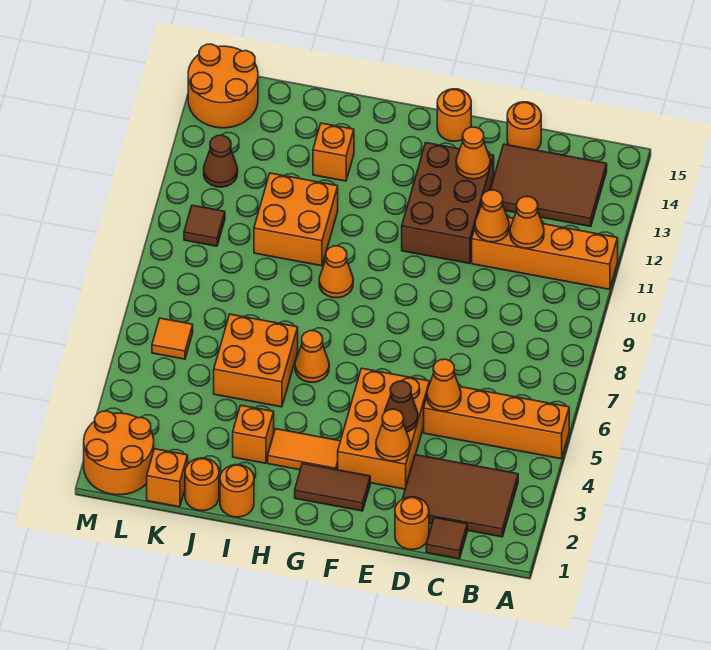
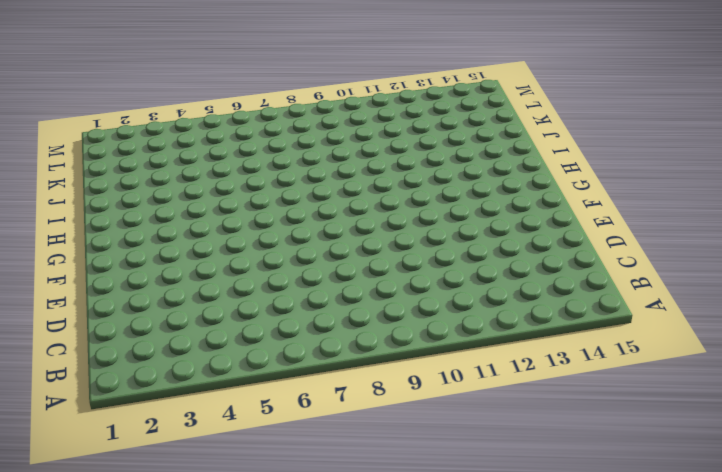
none -> orange brick A5:D5 level 1
none -> orange brick A11:D11 level 1
none -> brown tile B2:D3 level 1
none -> brown tile B13:D14 level 1

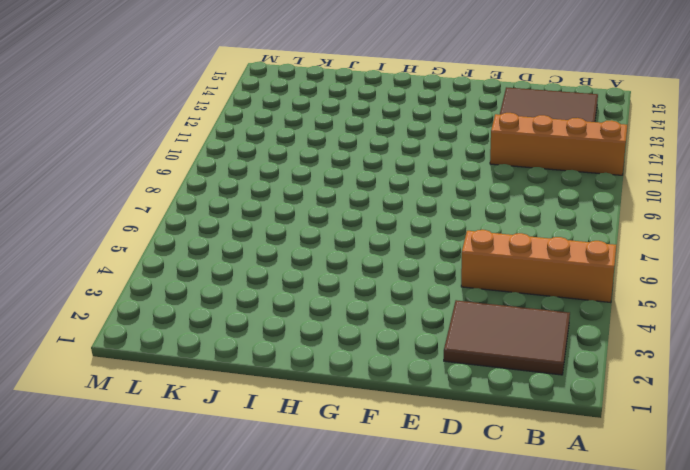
none -> brown tile C1 level 1
none -> orange round brick D1 level 1
none -> orange round brick D15 level 1
none -> orange brick E3:F5 level 1

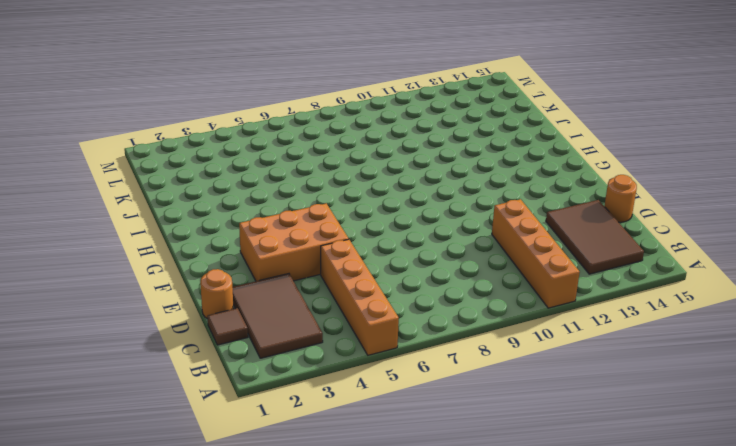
none -> brown brick E11:F13 level 1
none -> brown tile F2:G2 level 1
none -> orange round brick F15 level 1
none -> orange tile G3:H3 level 1

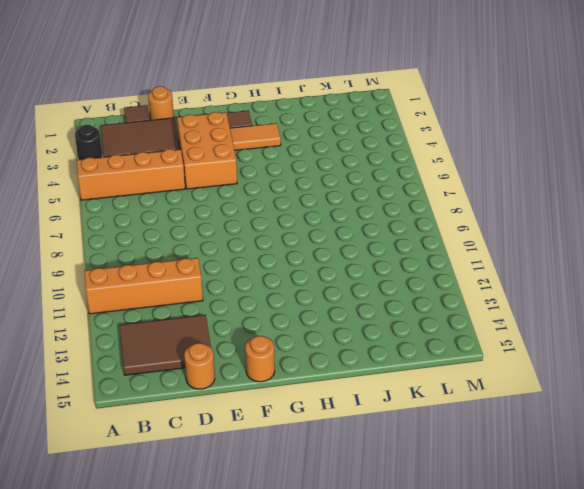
black round brick A3 level 1 -> none
none -> brown brick E11:F13 level 1
none -> orange cone H6 level 1
none -> orange cone H9 level 1
none -> orange round brick I1 level 1

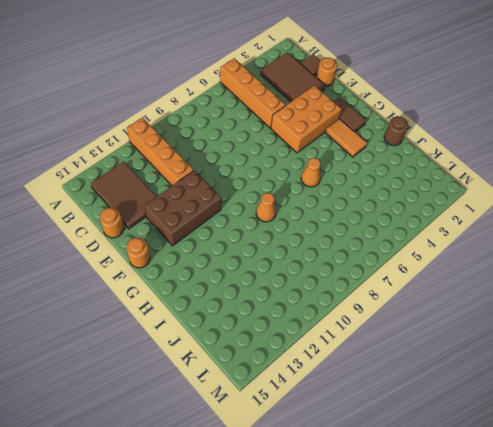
brown round brick I1 level 1 -> orange round brick I1 level 1
none -> orange brick I3 level 1
none -> orange brick I5:J6 level 1
none -> orange brick I10:J11 level 1
none -> orange brick I13 level 1

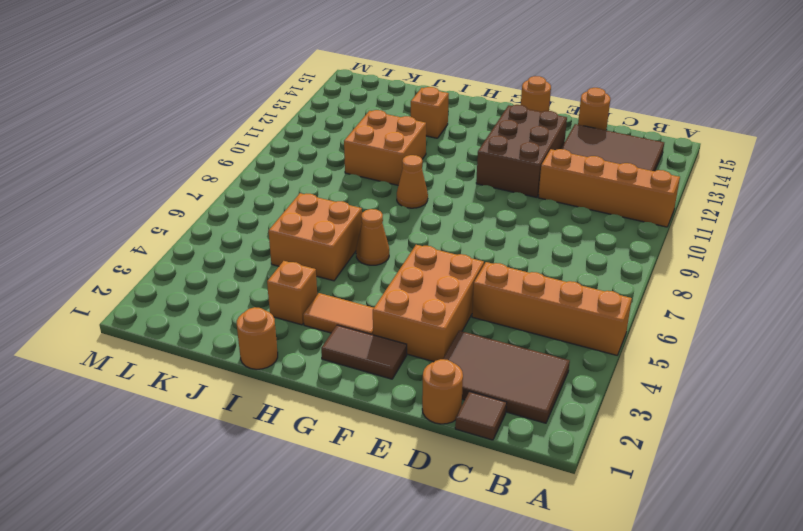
none -> orange round brick J1 level 1
none -> orange brick K1 level 1
none -> orange round brick L1:M2 level 1
none -> orange tile L6 level 1

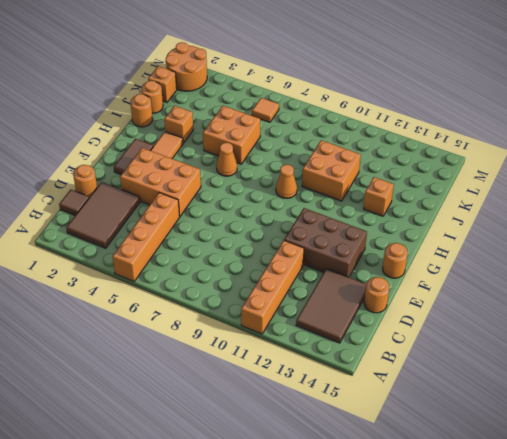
none -> brown tile L10 level 1
none -> brown cone L12 level 1
none -> orange round brick L14:M15 level 1
none -> orange cone C11 level 2

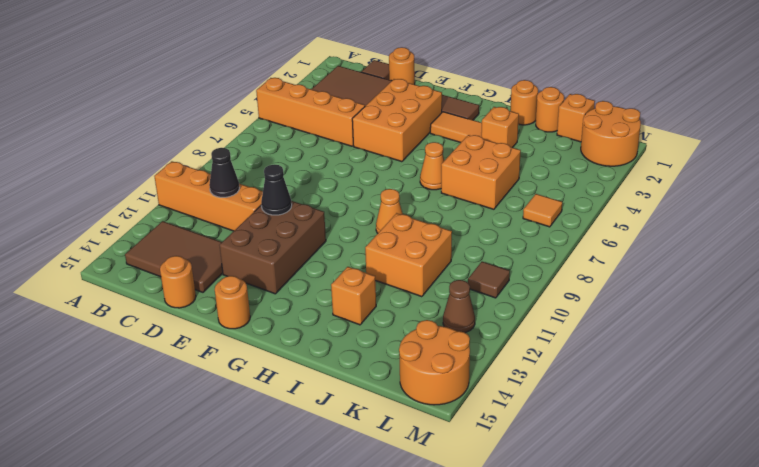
black cone C11 level 2 -> orange cone C11 level 2
black cone E11 level 2 -> none
none -> orange cone D5 level 2
none -> orange cone D11 level 2
none -> orange cone E3 level 2
none -> brown cone E4 level 2

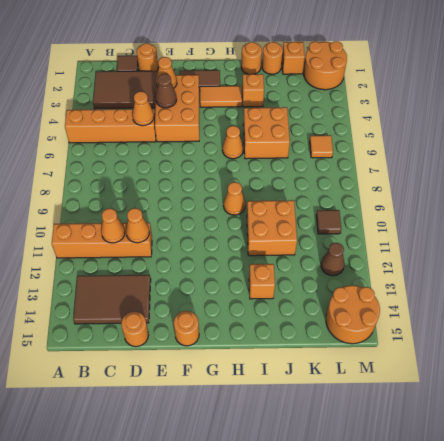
none -> brown brick E11:F13 level 1
none -> orange cone E13 level 2

